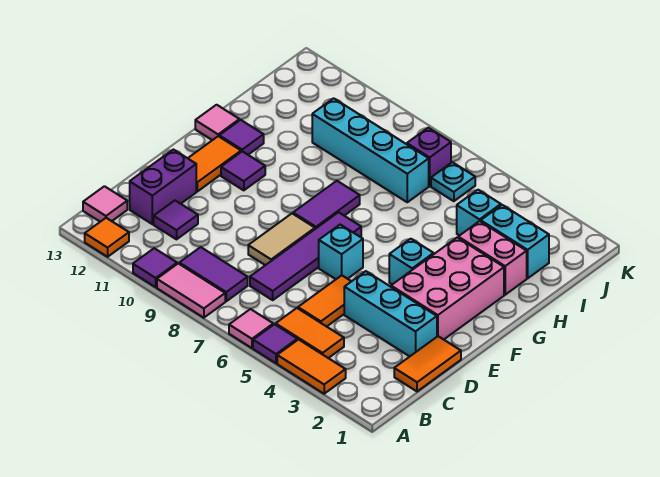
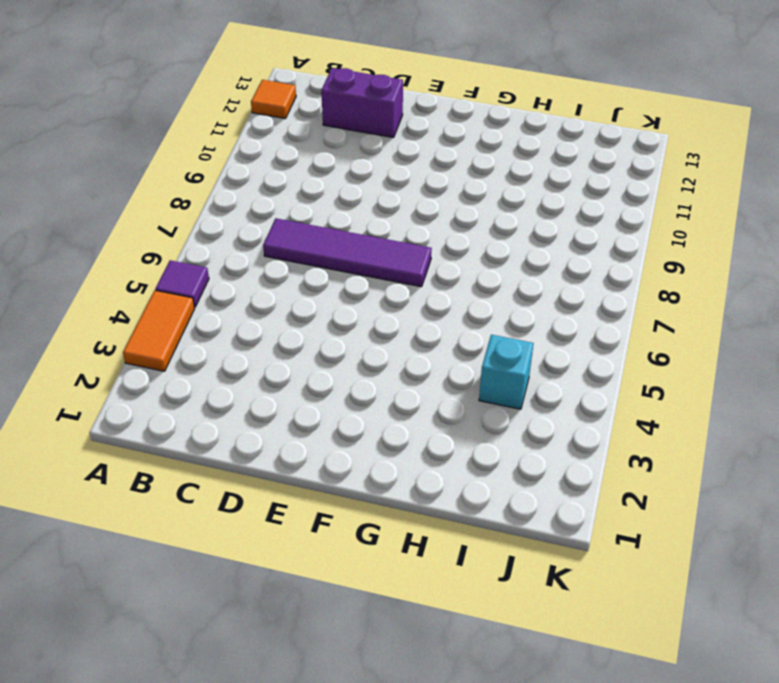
none -> pink tile A6 level 1
none -> pink tile A8:A9 level 1
none -> purple tile A10 level 1
none -> orange tile B4:B5 level 1

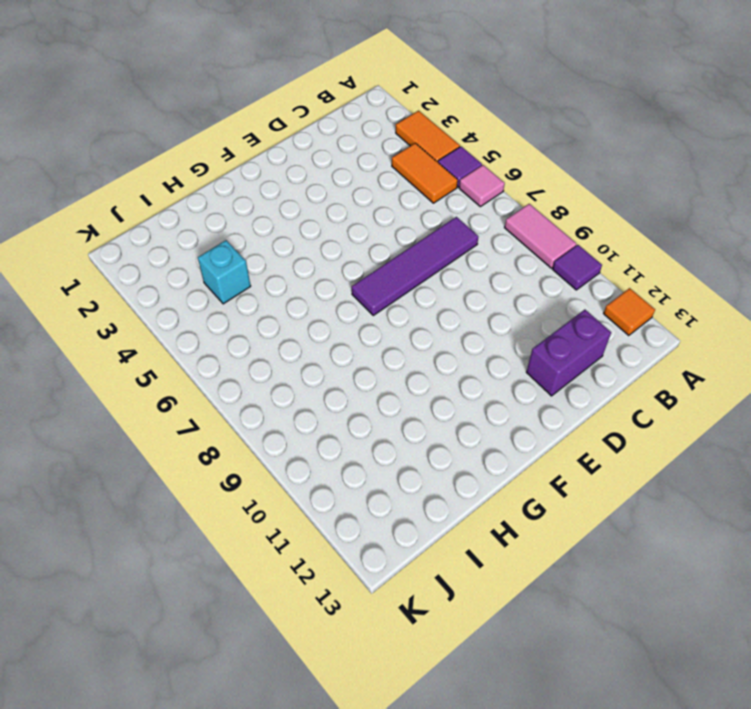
none -> purple tile B8:B9 level 1
none -> pink tile B13 level 1
none -> orange tile C1:D1 level 1
none -> orange tile C5:D5 level 1

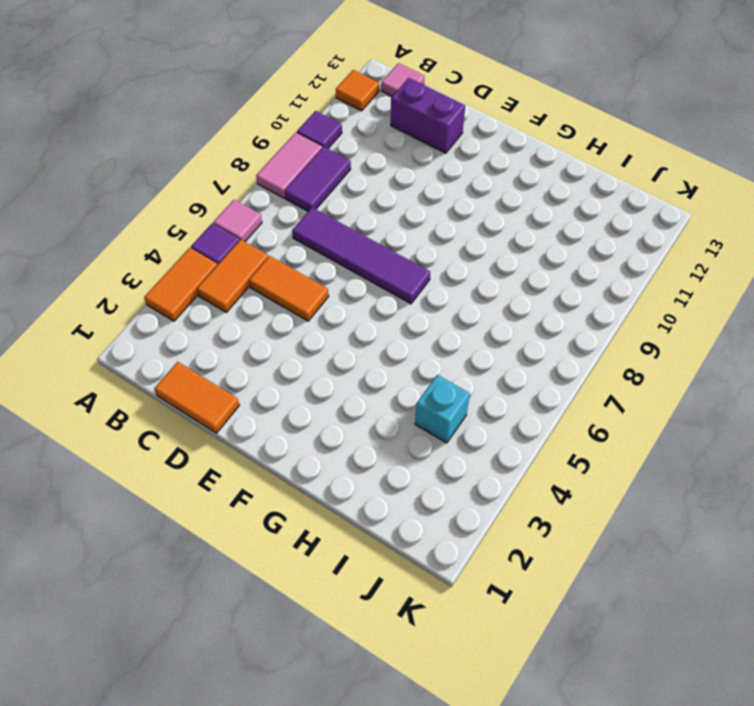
none -> purple tile C11 level 1
none -> cyan brick D2:D4 level 1
none -> tan tile D8:E8 level 1
none -> pink brick E2:G3 level 1

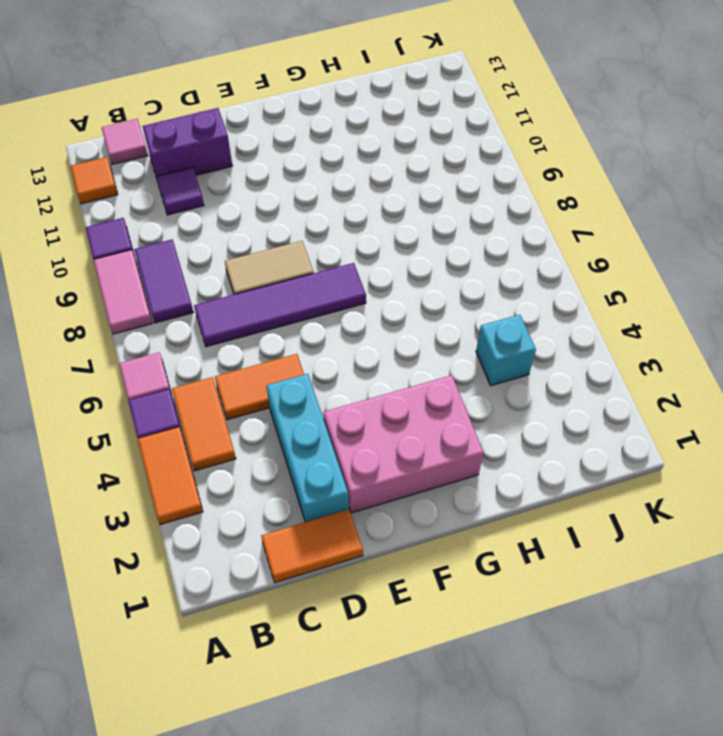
none -> cyan brick E6 level 1
none -> orange tile E12:F12 level 1
none -> cyan brick F4 level 1
none -> purple tile F8:G8 level 1

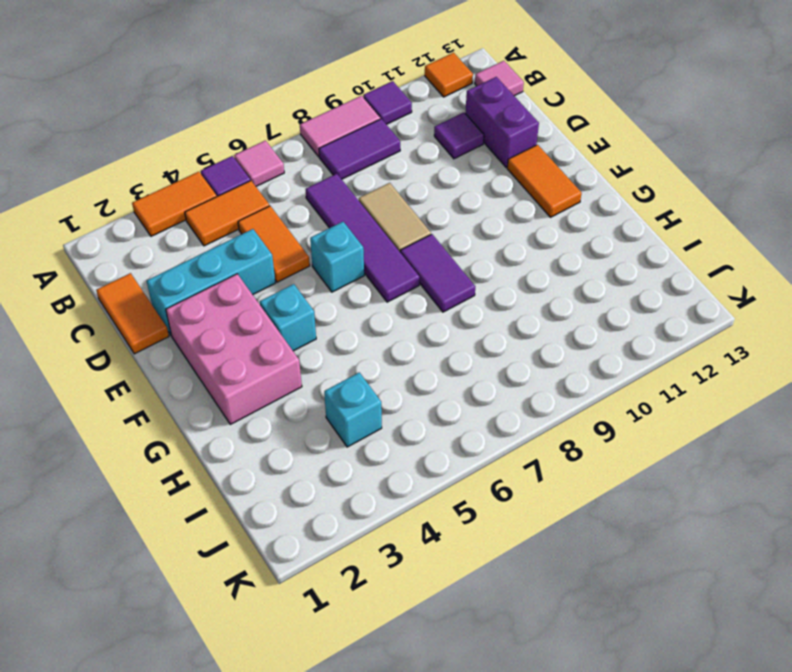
none -> purple tile F11 level 1
none -> purple tile G12 level 1
none -> pink tile G13 level 1
none -> pink brick H2:H3 level 1

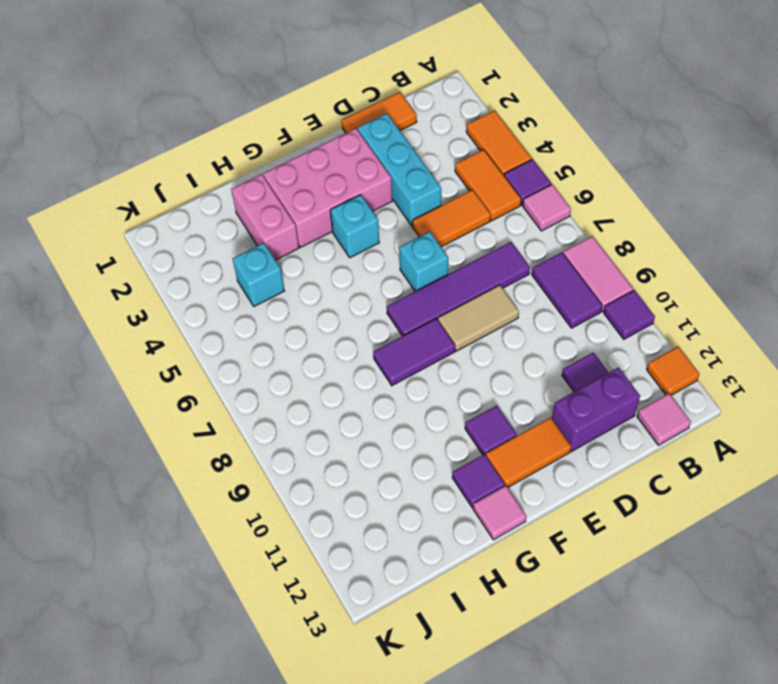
none -> cyan brick I2:I3 level 1
none -> cyan brick I7:I10 level 1
none -> cyan plate J6 level 1
none -> purple brick J7 level 1

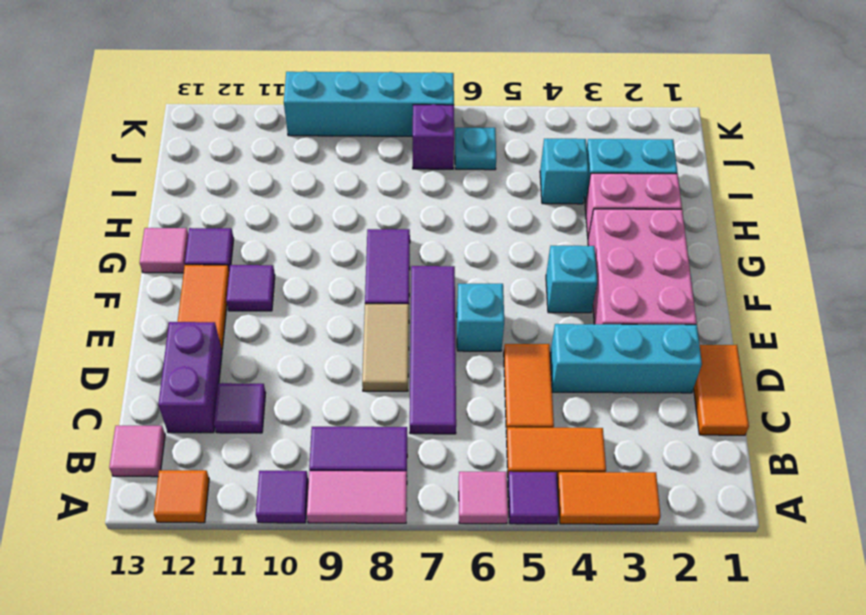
cyan brick K7:K10 level 1 -> cyan brick I7:I10 level 1

